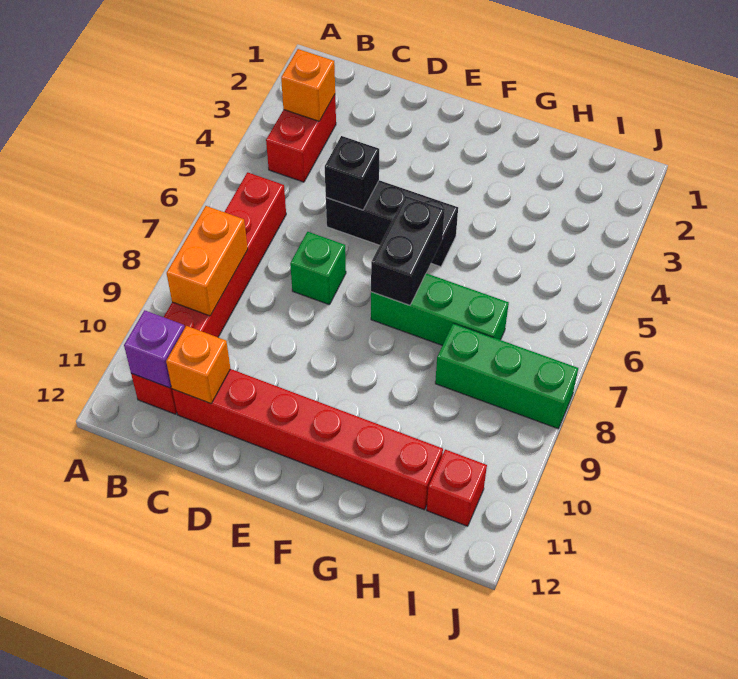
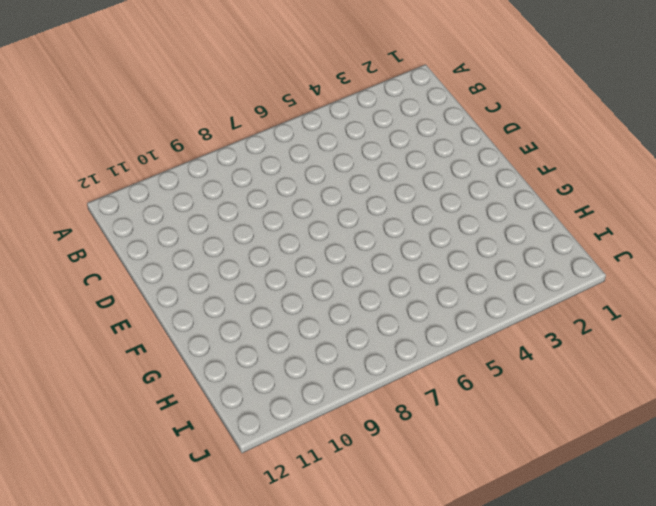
none -> red brick B3:B4 level 1
none -> red brick B6:B11 level 1
none -> red brick C11:H11 level 1

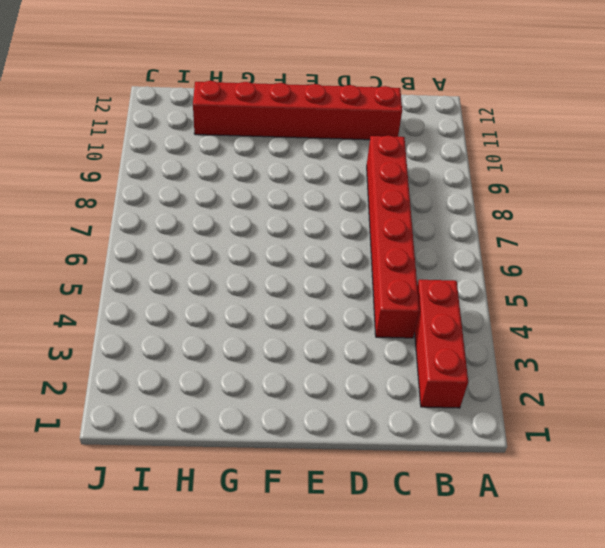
red brick B2:B4 level 1 -> red brick B3:B4 level 1
red brick C4:C9 level 1 -> red brick B6:B11 level 1
none -> black brick D5:F5 level 1
none -> green brick D7 level 1
none -> green brick F7:H7 level 1

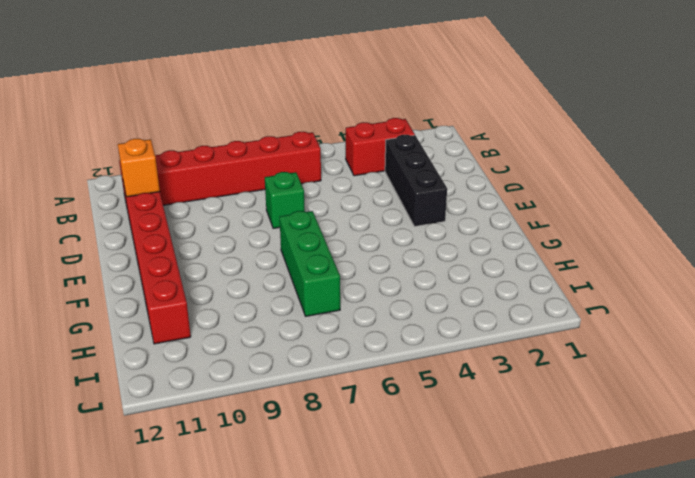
black brick C3:E3 level 1 -> black brick D5:F5 level 1
none -> green brick H8:J8 level 1
none -> red brick I11 level 1
none -> orange brick B3 level 2

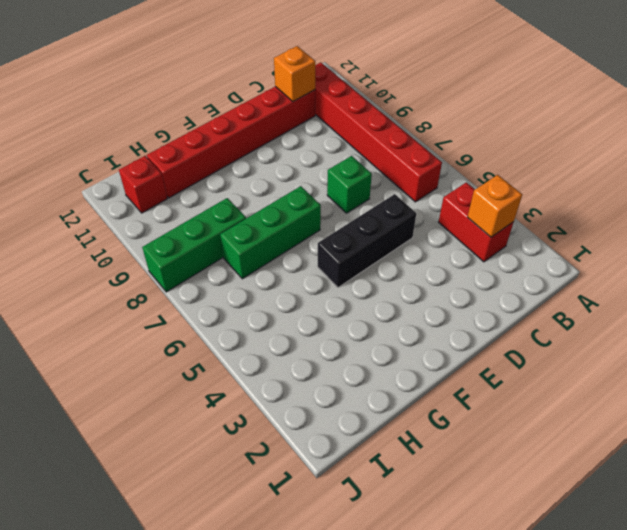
none -> orange brick B8:B9 level 2
none -> purple brick B11 level 2
none -> black brick D5 level 2

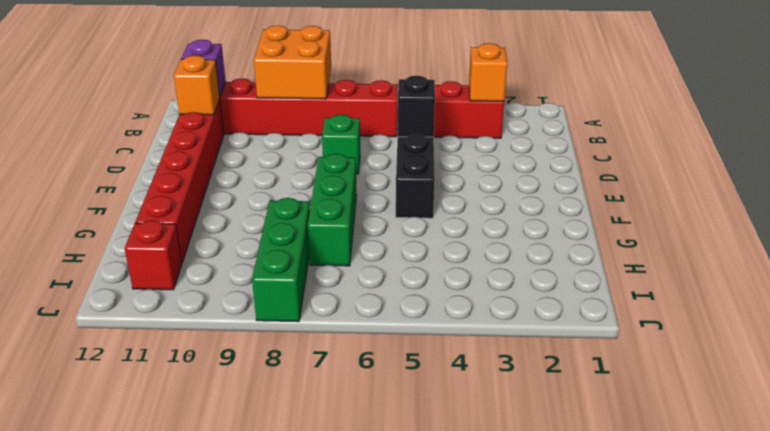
orange brick A8:B9 level 2 -> orange brick B8:B9 level 2
none -> black brick F6:F7 level 2

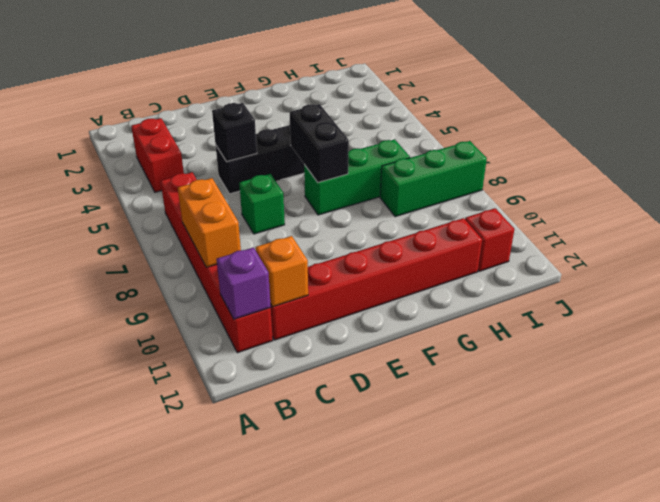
none -> orange brick B3 level 2

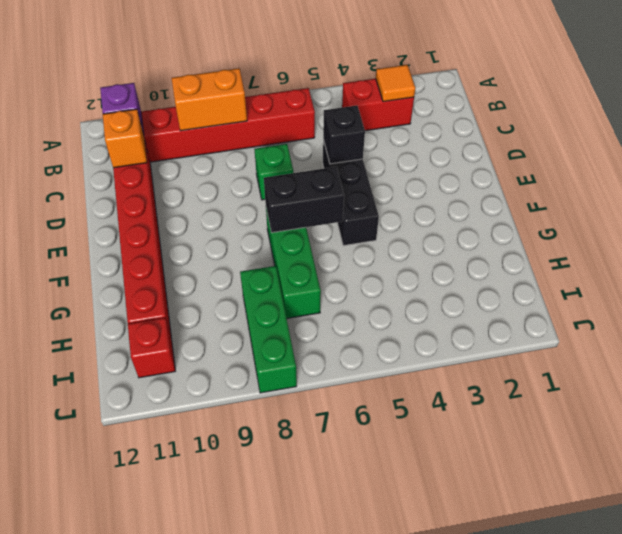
orange tile B3 level 2 -> orange brick B3 level 2

